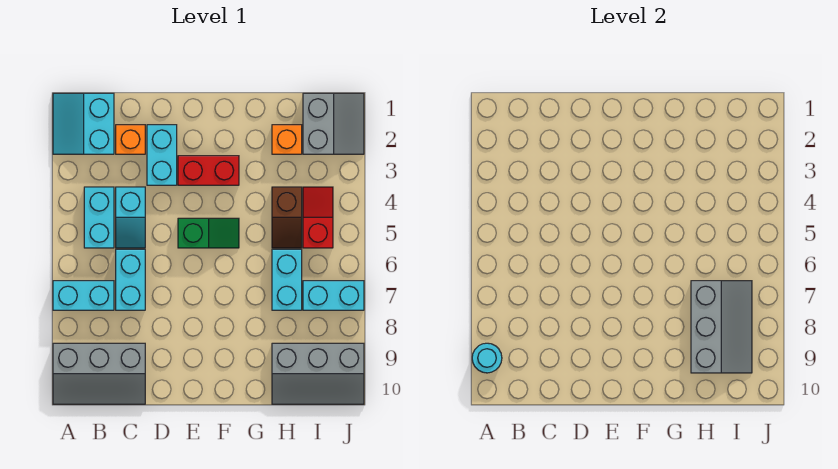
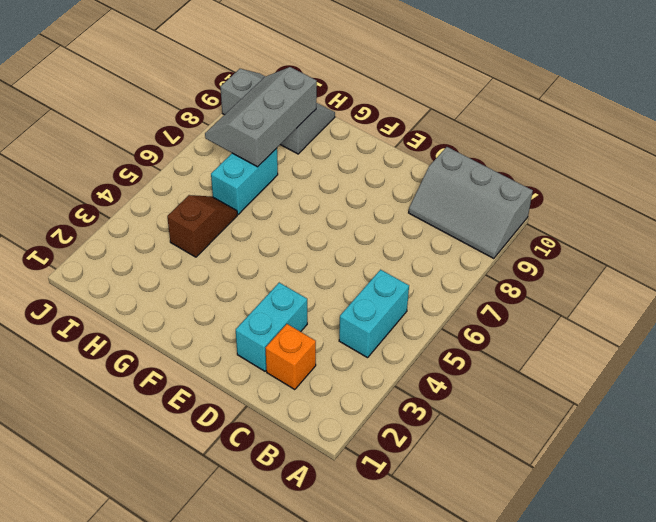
grey slope A9:C10 level 1 top 10 -> grey slope A9:C10 level 1 top 9
none -> cyan slope A1:B2 level 1 top B
none -> cyan brick A7:B7 level 1
none -> cyan slope C4:C5 level 1 top 4

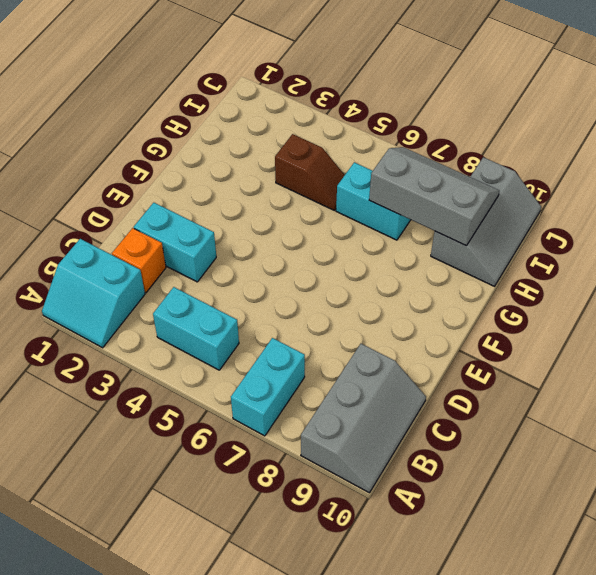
none -> cyan slope C4:C5 level 1 top 4
none -> cyan brick C6:C7 level 1
none -> red brick E3:F3 level 1

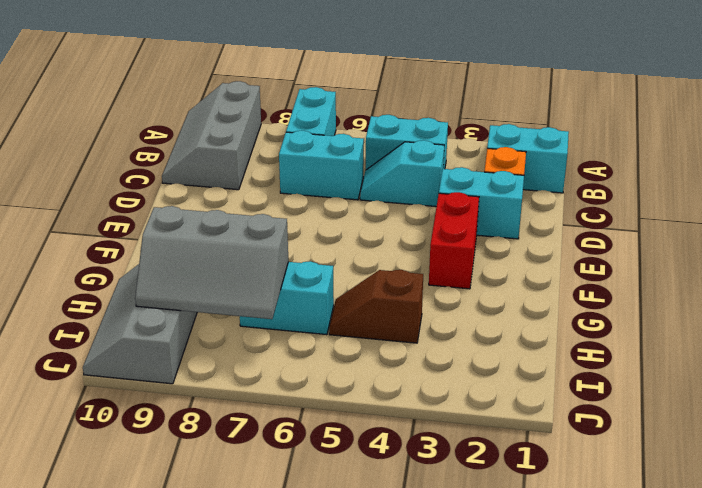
none -> green slope E5:F5 level 1 top E
none -> orange brick H2 level 1
none -> grey slope I1:J2 level 1 top I

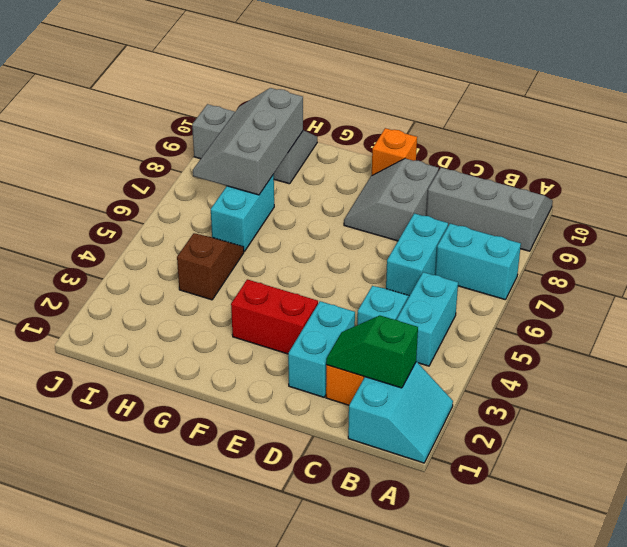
green slope B2:C2 level 2 top B -> green slope E5:F5 level 1 top E
grey slope D8:E9 level 1 top D -> grey slope I1:J2 level 1 top I
orange brick E10 level 1 -> orange brick H2 level 1
none -> red slope I4:I5 level 1 top 5
none -> cyan brick I7:J7 level 1
none -> cyan round brick A9 level 2

